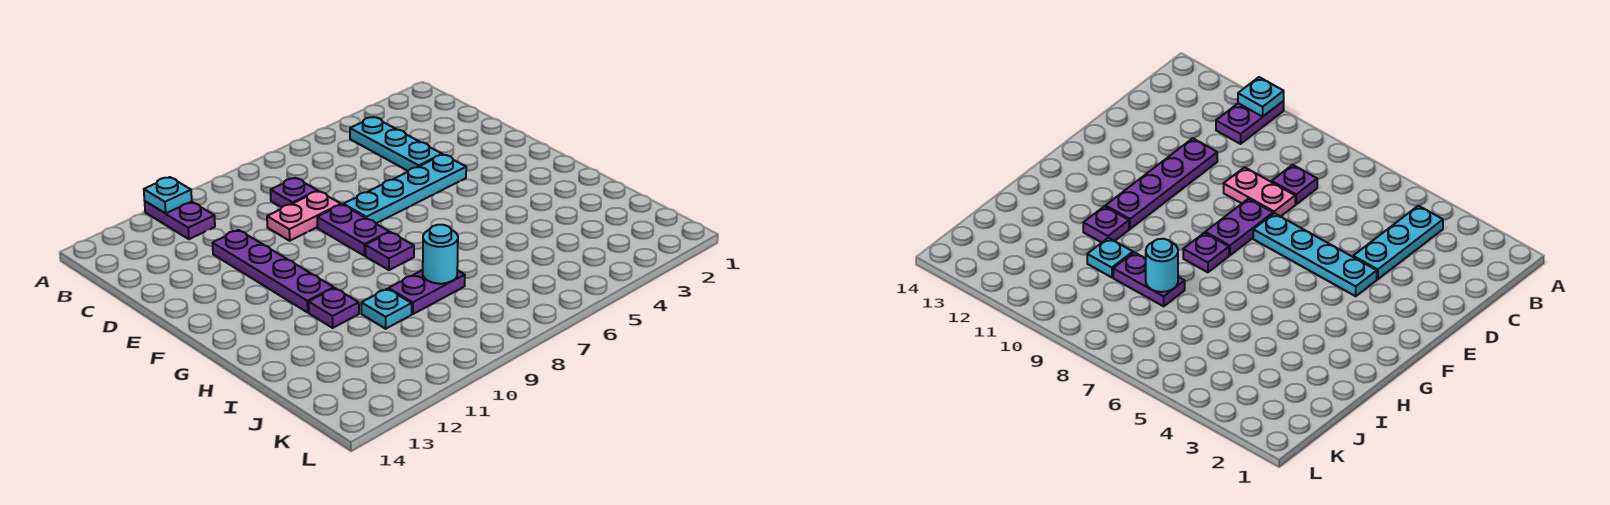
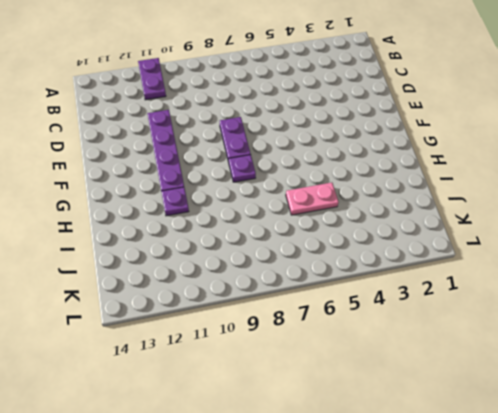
pink plate I5:I6 level 1 -> pink plate D8:D9 level 1
none -> cyan plate B4:D4 level 1
none -> purple plate C8 level 1
none -> cyan plate E4:E7 level 1

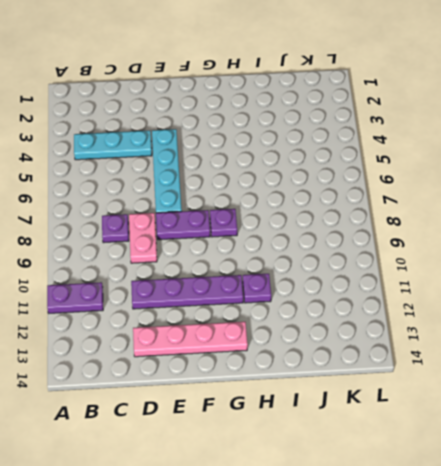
pink plate D13:G13 level 1 -> none
none -> purple plate I8:I9 level 1
none -> cyan plate I10 level 1
none -> cyan plate A11 level 2

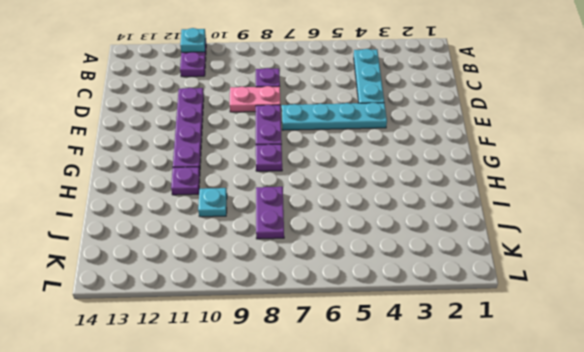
purple plate I8:J8 level 1 -> purple plate I8:I9 level 1
none -> cyan round brick I8 level 2

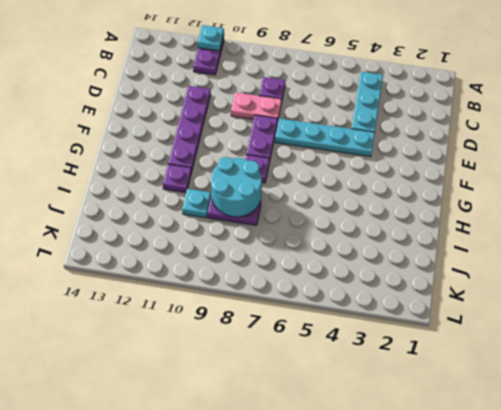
cyan round brick H8:I9 level 2 -> cyan round brick I8 level 2

